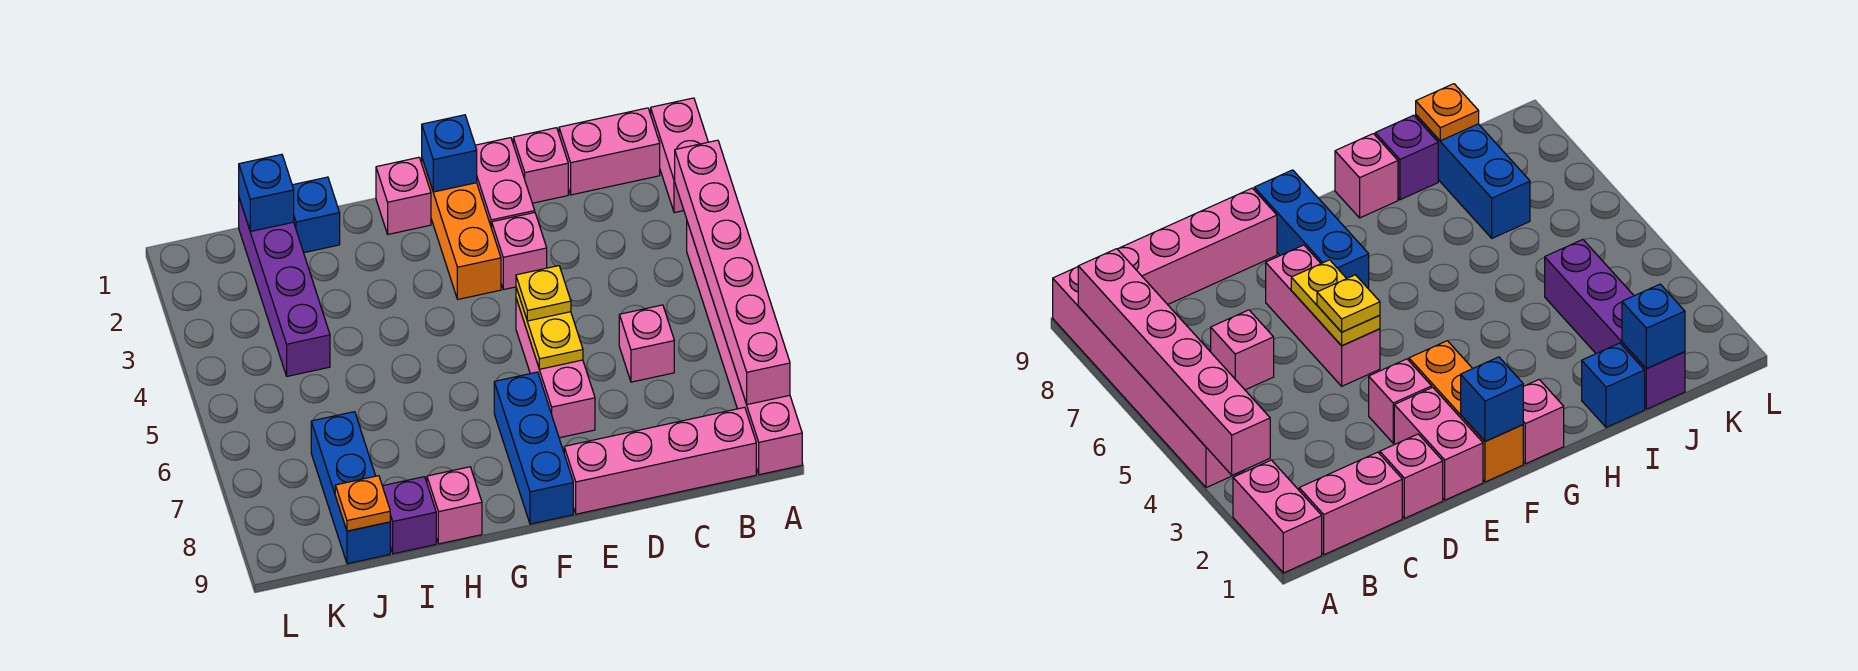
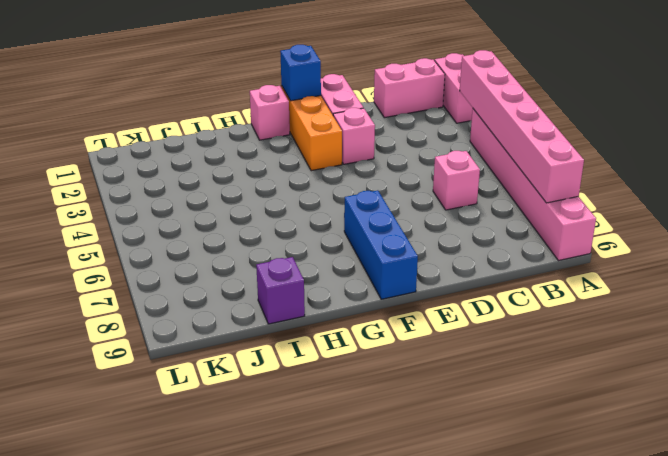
none -> pink brick B9:E9 level 1
none -> pink brick D1 level 1
none -> pink brick E5:E7 level 1

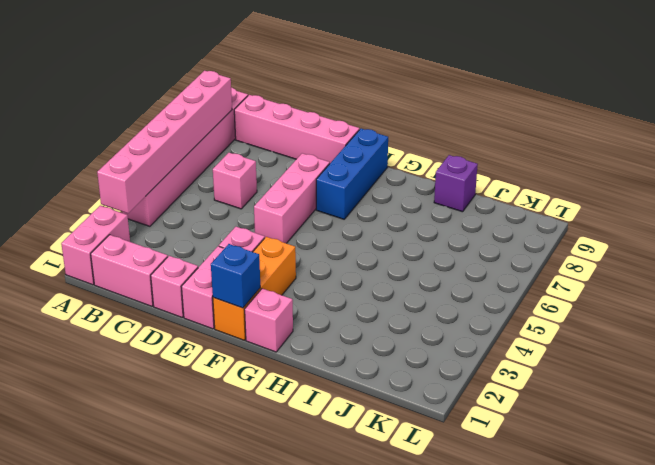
none -> pink brick H9 level 1
none -> blue brick I1 level 1
none -> purple brick J1:J4 level 1

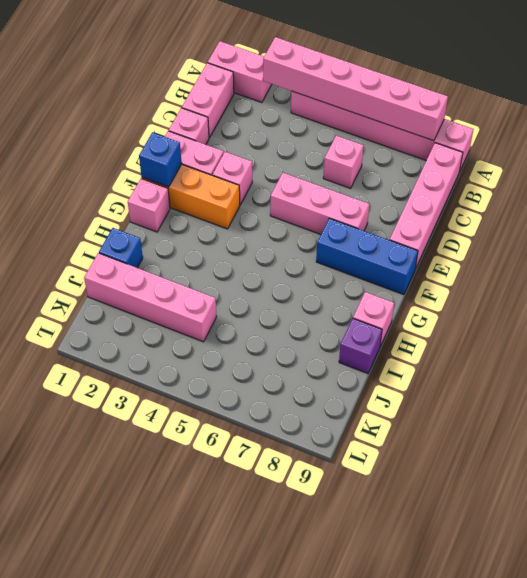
pink brick J1:J4 level 1 -> purple brick J1:J4 level 1
none -> blue brick J7:J9 level 1
none -> yellow plate E5:E6 level 2
none -> blue brick J1 level 2

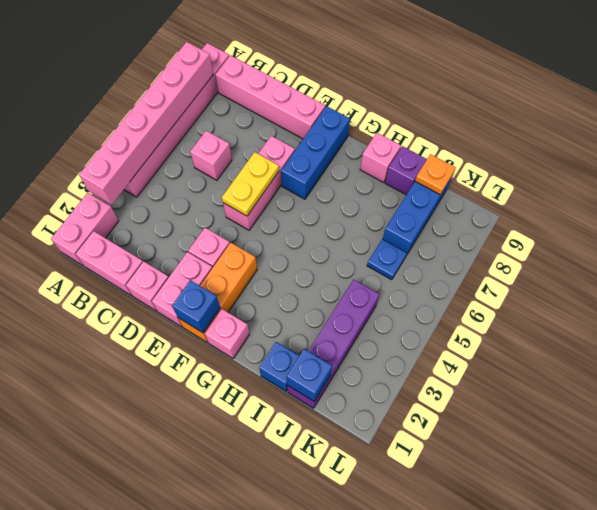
blue plate J6 level 1 -> none
none -> yellow plate E5 level 3

